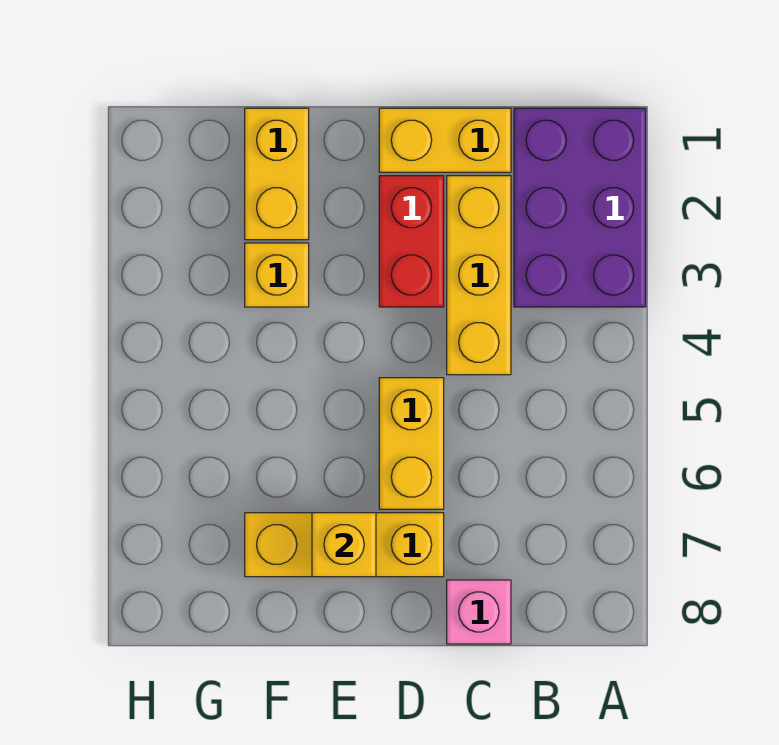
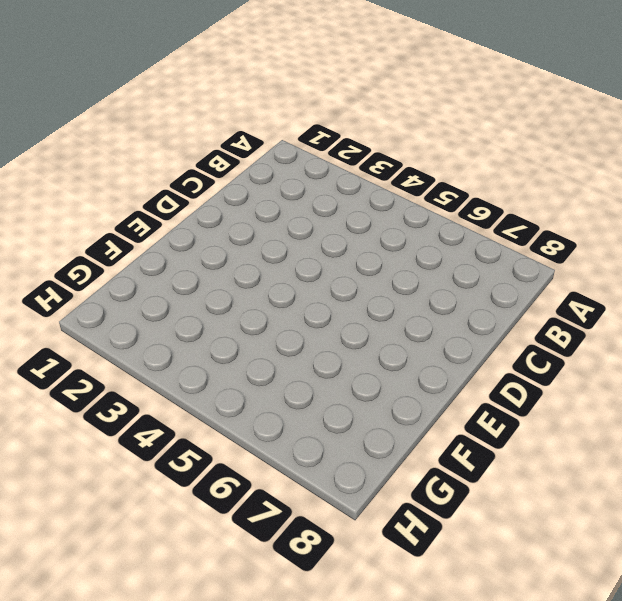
none -> purple brick A1:B3 level 1
none -> yellow brick C1:D1 level 1

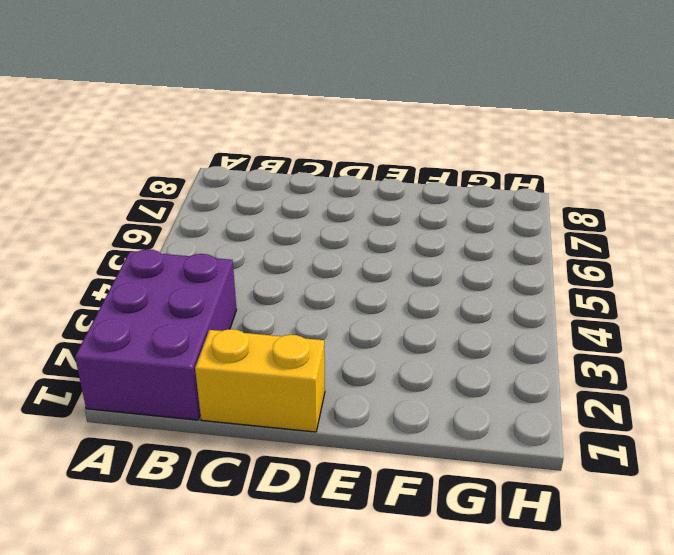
none -> yellow brick C2:C4 level 1
none -> pink brick C8 level 1

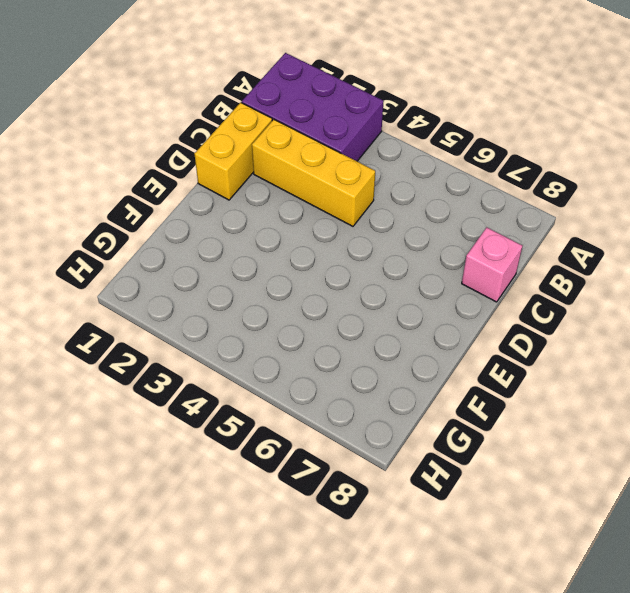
none -> red brick D2:D3 level 1
none -> yellow brick D5:D6 level 1

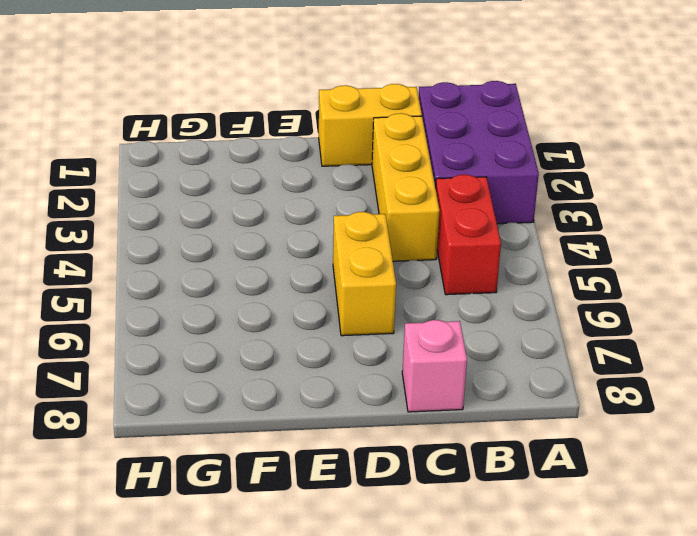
red brick B4:B5 level 1 -> red brick D2:D3 level 1
none -> yellow brick D7:F7 level 1
none -> yellow brick F1:F2 level 1

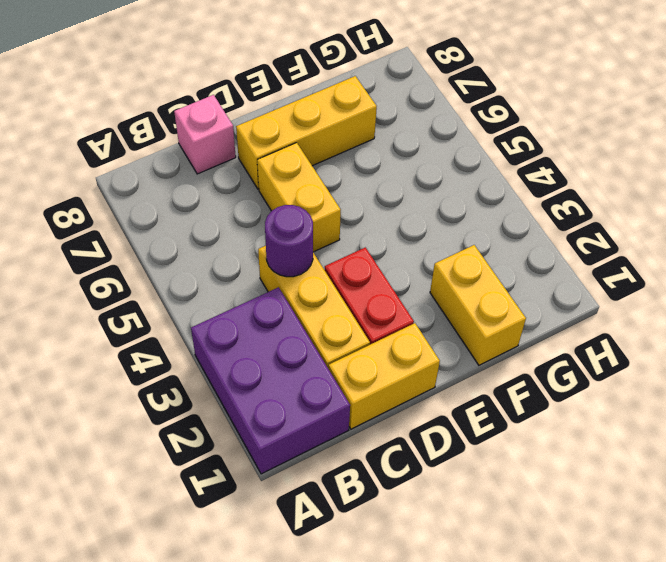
purple round brick C4 level 2 -> none
none -> yellow brick F3 level 1
none -> yellow brick E7 level 2

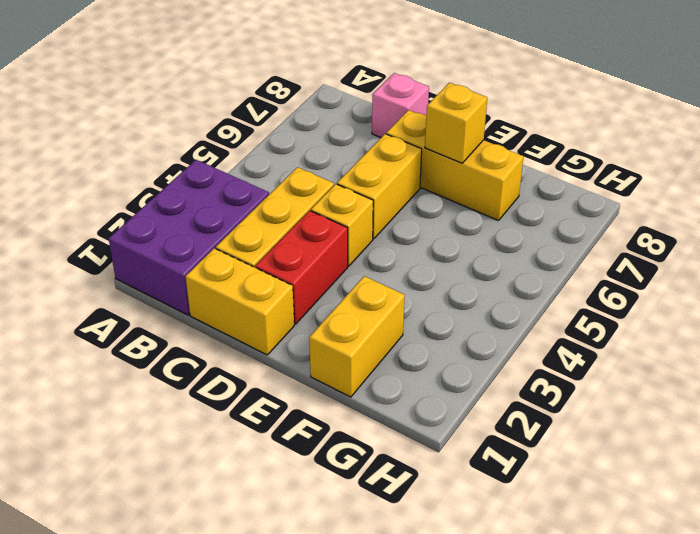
yellow brick D4 level 1 -> yellow brick F3 level 1

